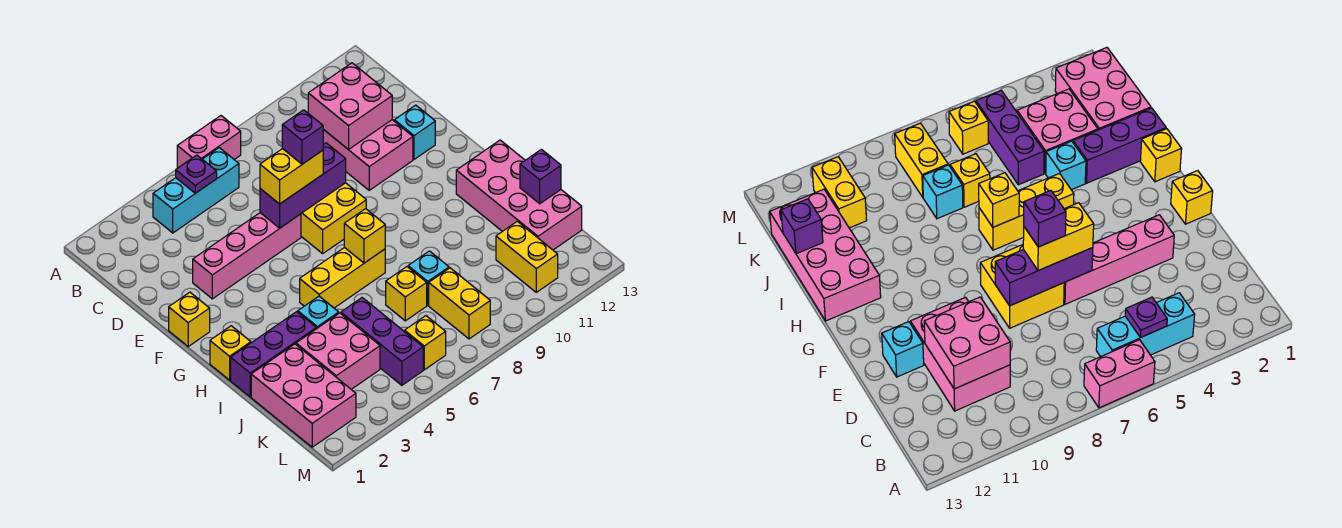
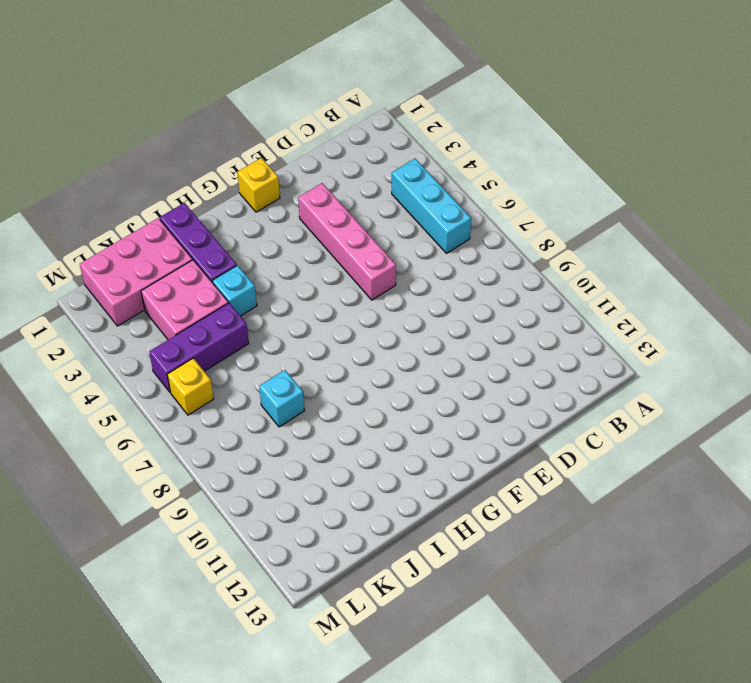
none -> pink brick A6:A7 level 1
none -> pink brick C10:E11 level 1
none -> yellow brick E7:F8 level 1

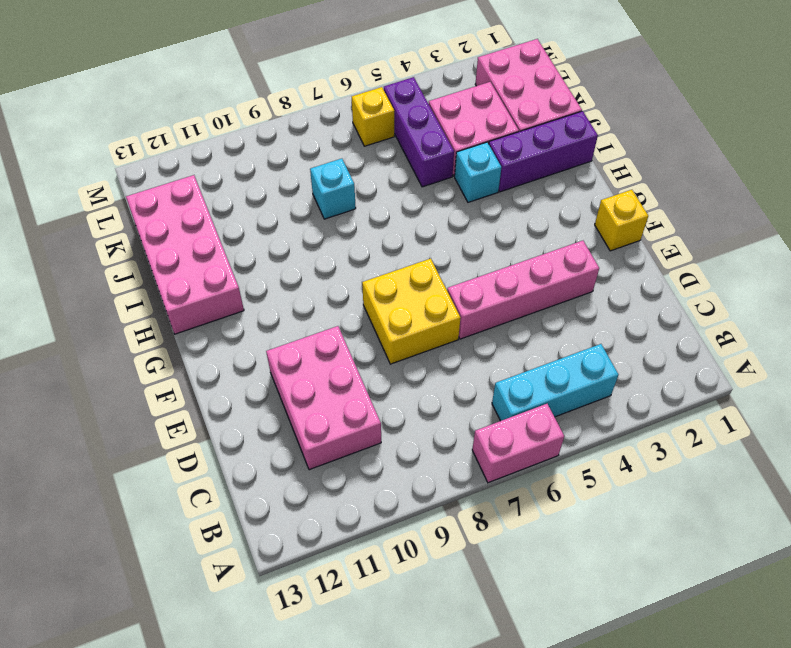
none -> cyan brick E12 level 1
none -> yellow brick H1 level 1
none -> yellow brick H5:H7 level 1

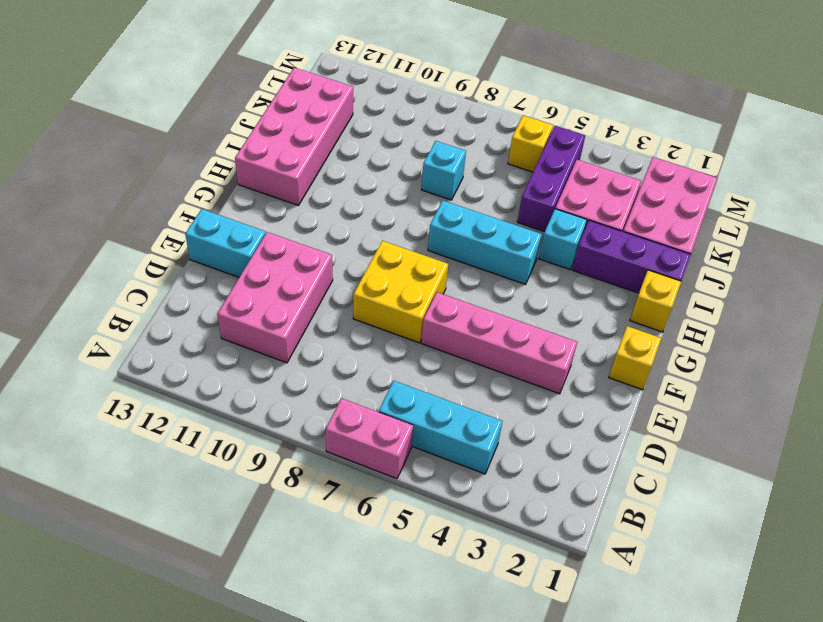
cyan brick E12:E13 level 1 -> cyan brick E12 level 1
cyan brick H5:H7 level 1 -> yellow brick H5:H7 level 1
none -> yellow brick J7 level 1
none -> yellow brick K8:L8 level 1
none -> yellow brick K11:L11 level 1

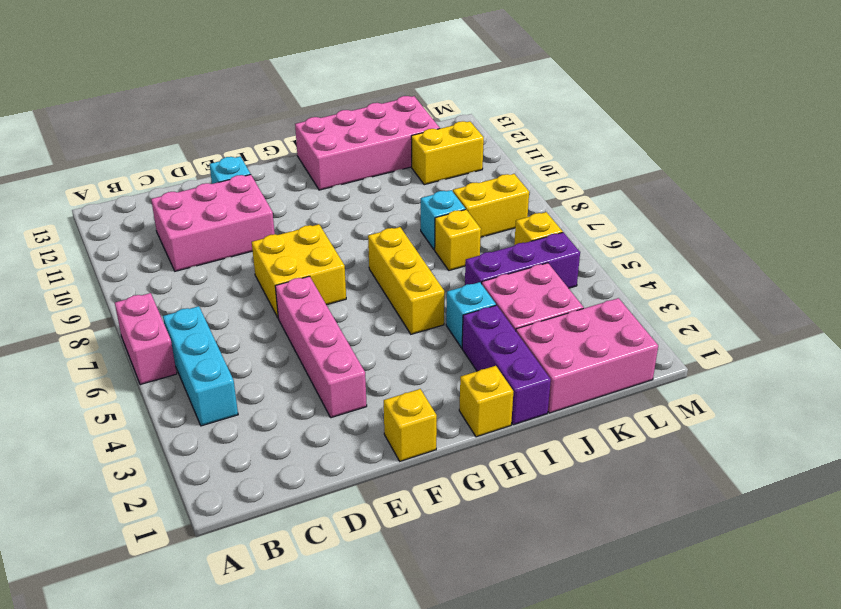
none -> purple plate B5 level 2
none -> pink brick C10:D11 level 2
none -> purple brick E6:E8 level 2

